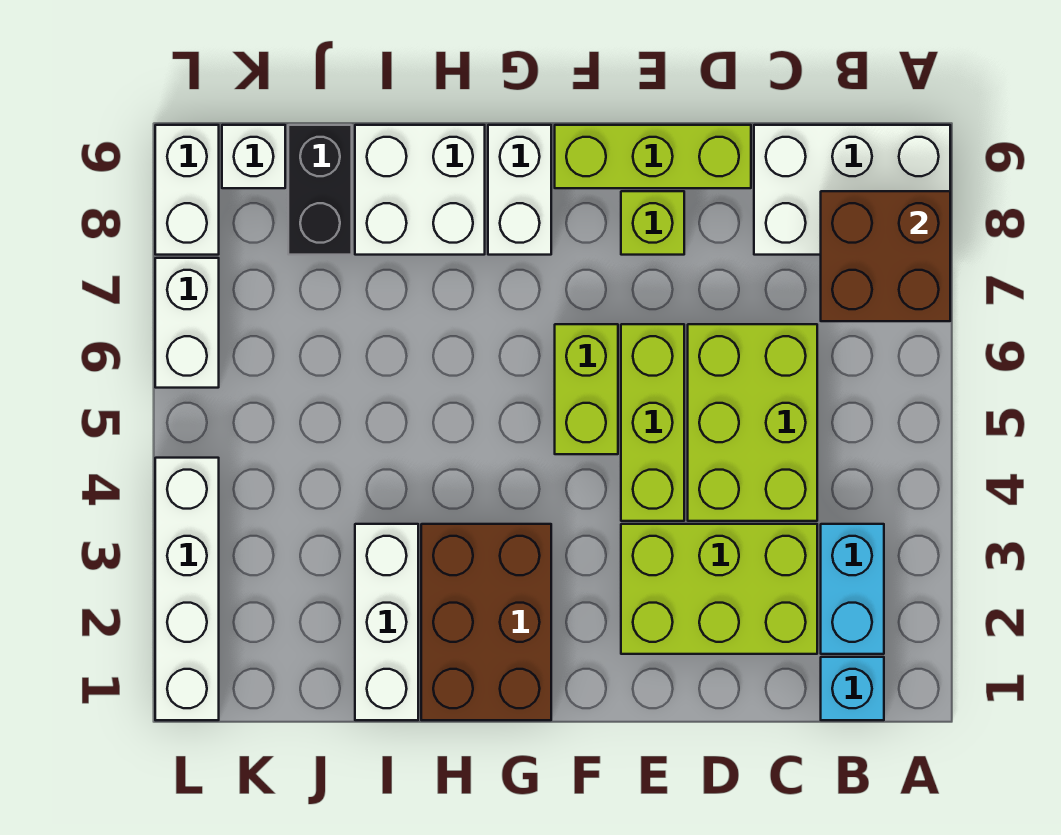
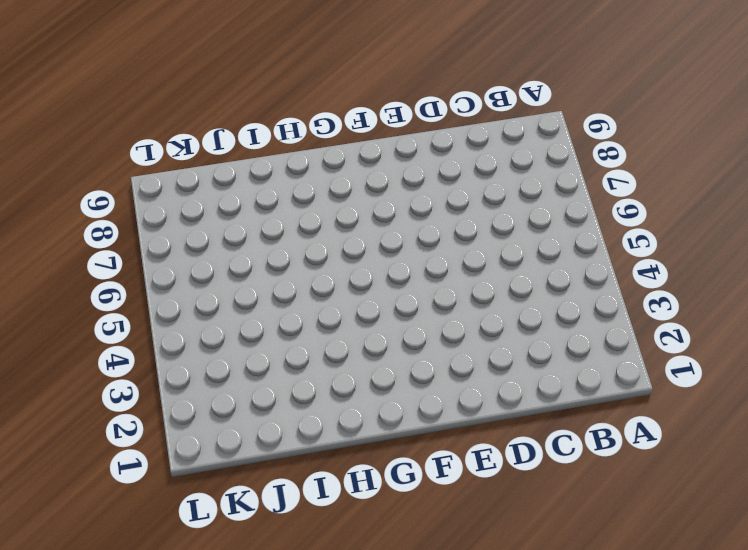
none -> white brick A8:C9 level 1
none -> cyan brick B1 level 1
none -> cyan brick B2:B3 level 1

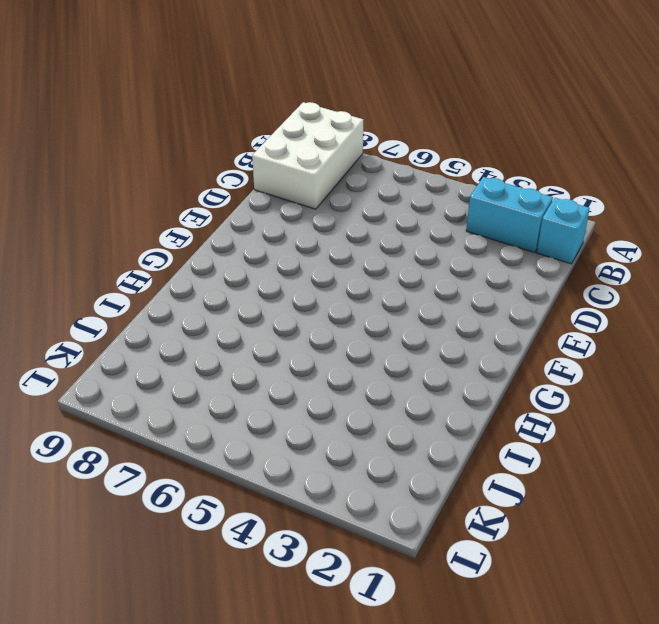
none -> lime brick C2:E3 level 1
none -> lime brick C4:D6 level 1
none -> lime brick D9:F9 level 1

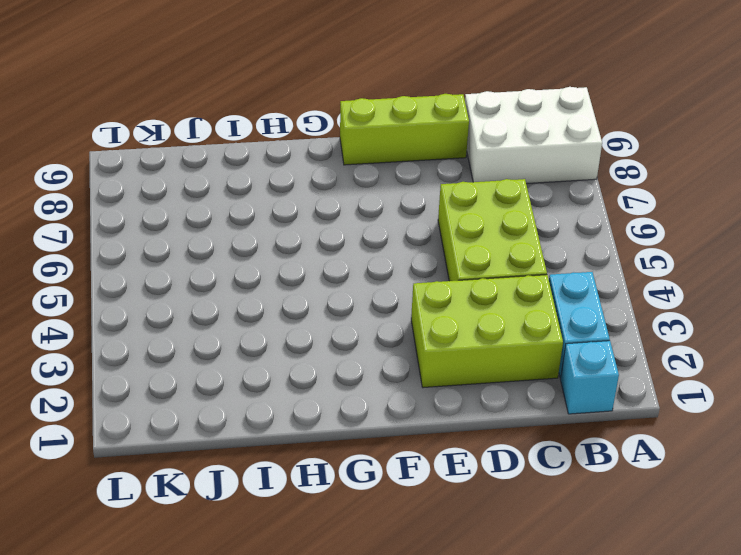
none -> lime brick E4:E6 level 1
none -> lime brick E8 level 1
none -> lime brick F5:F6 level 1

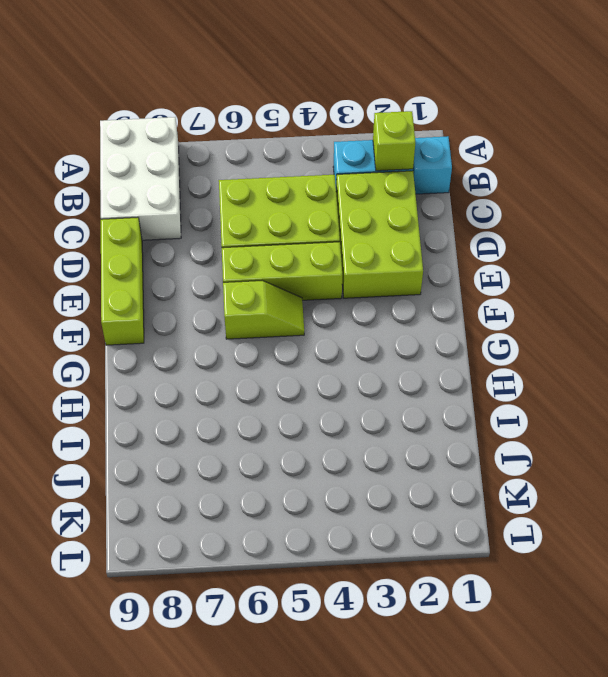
lime brick B2 level 2 -> lime brick E8 level 1
lime slope F5:F6 level 1 top 6 -> lime brick F5:F6 level 1
none -> brown brick G1:H3 level 1
none -> white brick G8:G9 level 1
none -> white brick H8:I9 level 1

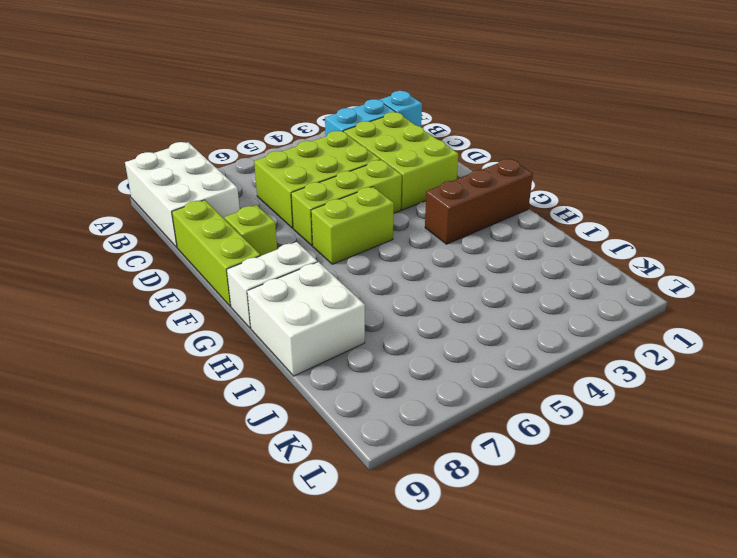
brown brick G1:G3 level 1 -> brown brick G1:H3 level 1
none -> white brick I1:I3 level 1
none -> black brick J8:J9 level 1
none -> white brick K9 level 1

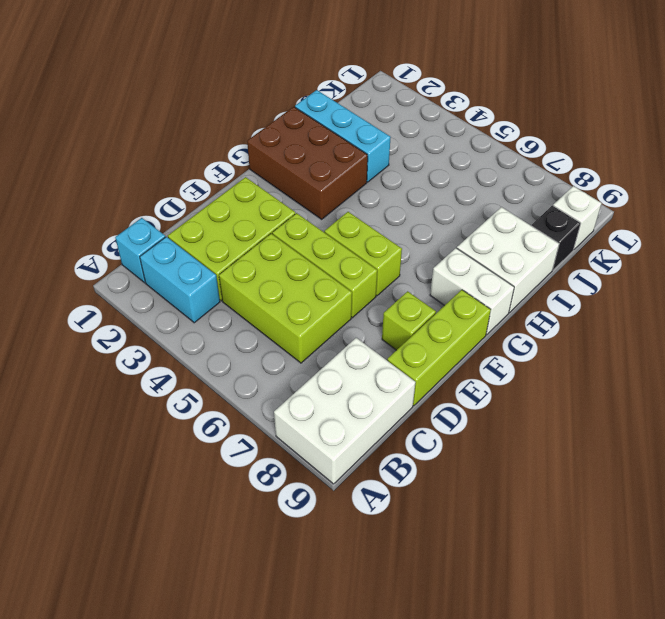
cyan brick I1:I3 level 1 -> white brick I1:I3 level 1
black brick J9 level 1 -> black brick J8:J9 level 1
none -> white brick L1:L4 level 1
none -> white brick L6:L7 level 1
none -> white brick L8:L9 level 1

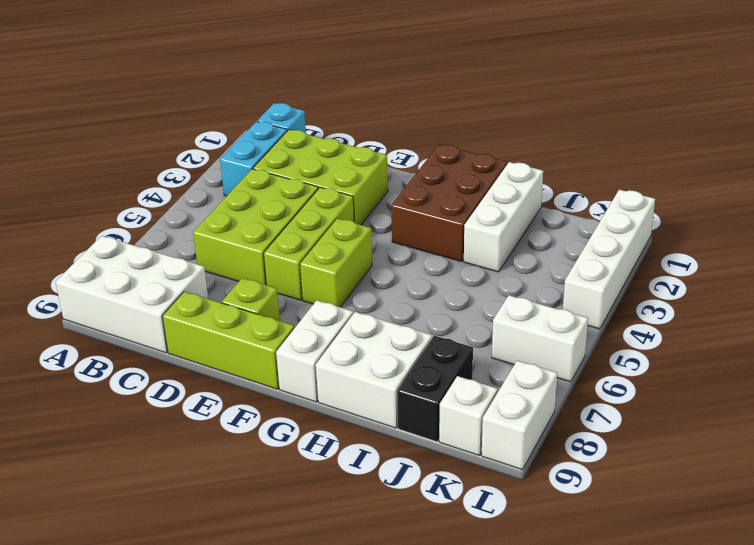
white brick K6:L6 level 1 -> white brick L6:L7 level 1
none -> brown brick A7:B8 level 2

